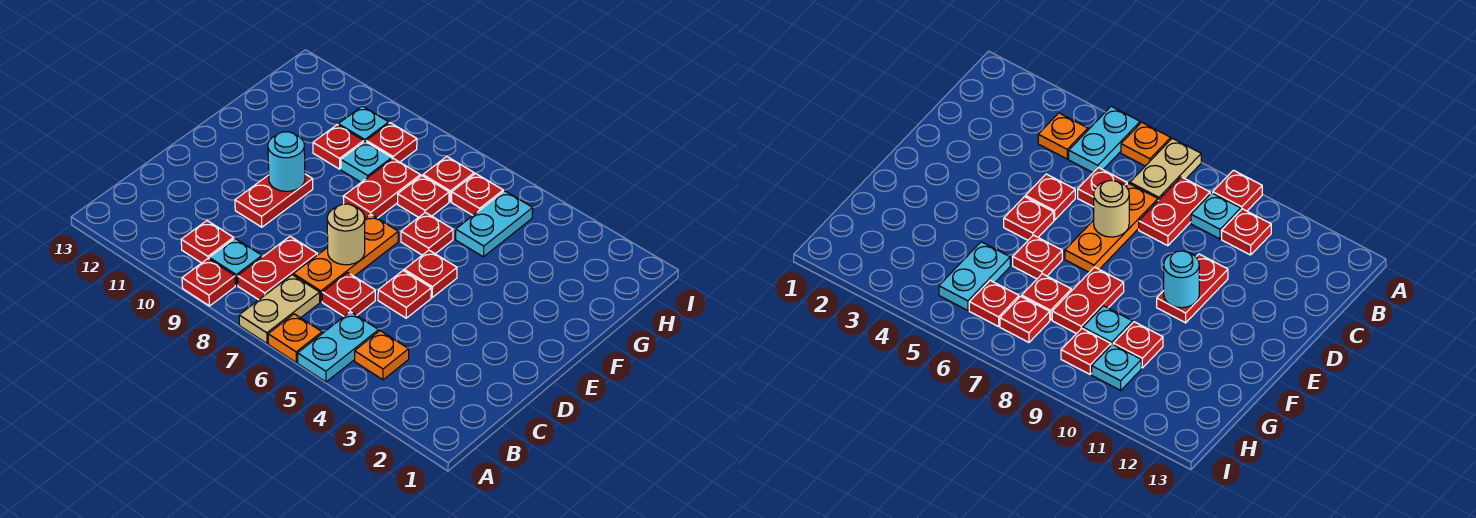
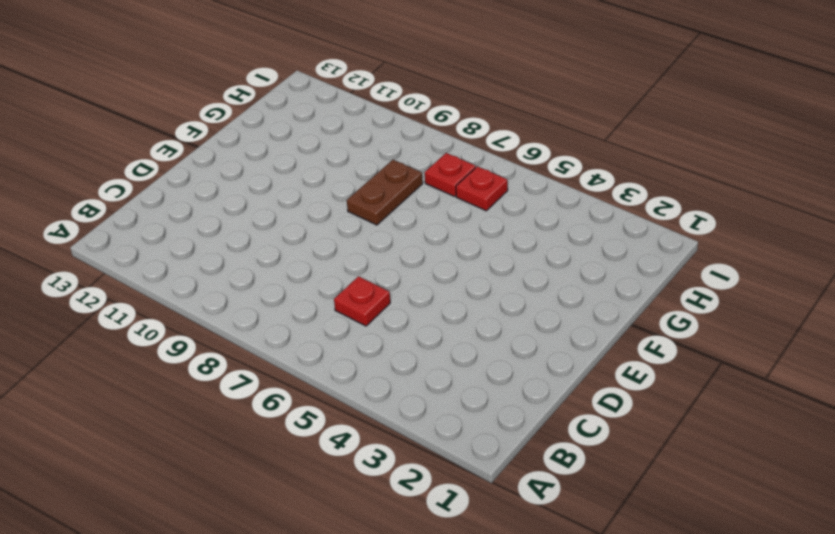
brown plate F8:G8 level 1 -> red plate F8:G8 level 1
none -> cyan plate A5:B5 level 1
none -> orange plate A6 level 1
none -> tan plate A7:B7 level 1

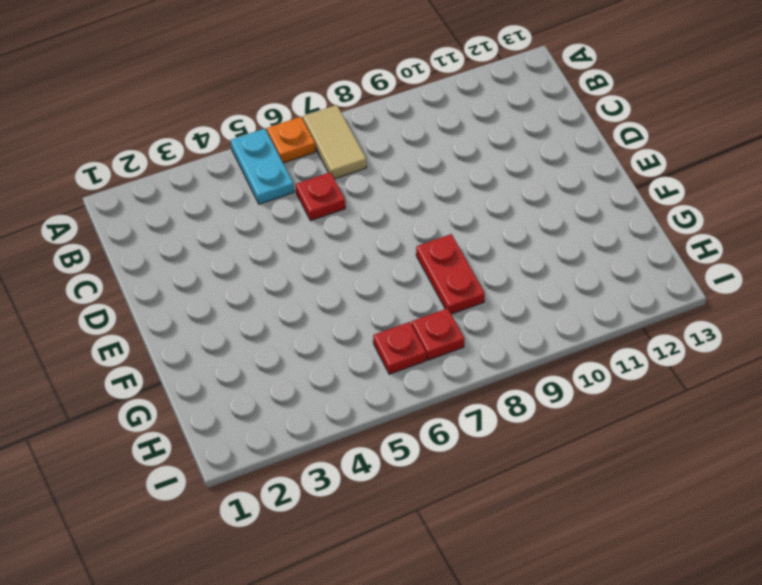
tan tile A7:B7 level 1 -> tan plate A7:B7 level 1
none -> red plate A9 level 1
none -> orange plate B4 level 1
none -> red plate B8:C8 level 1

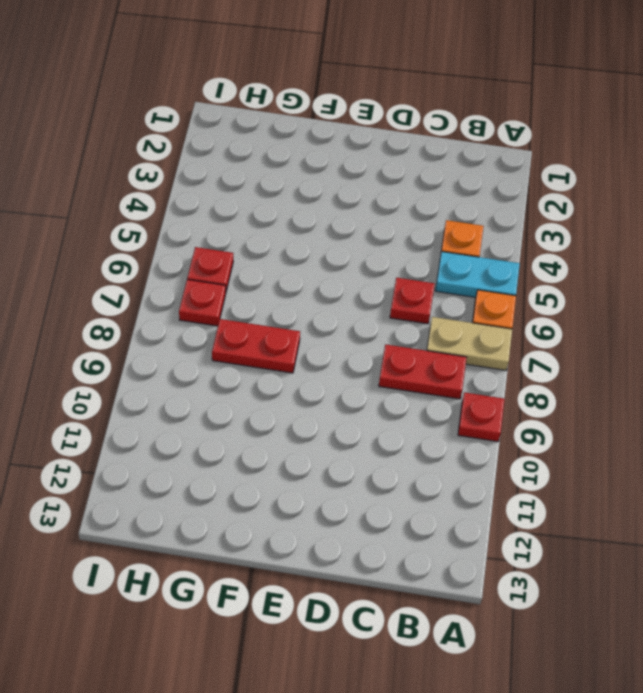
none -> cyan plate B9 level 1
none -> red plate B10 level 1
none -> orange plate C7:E7 level 1

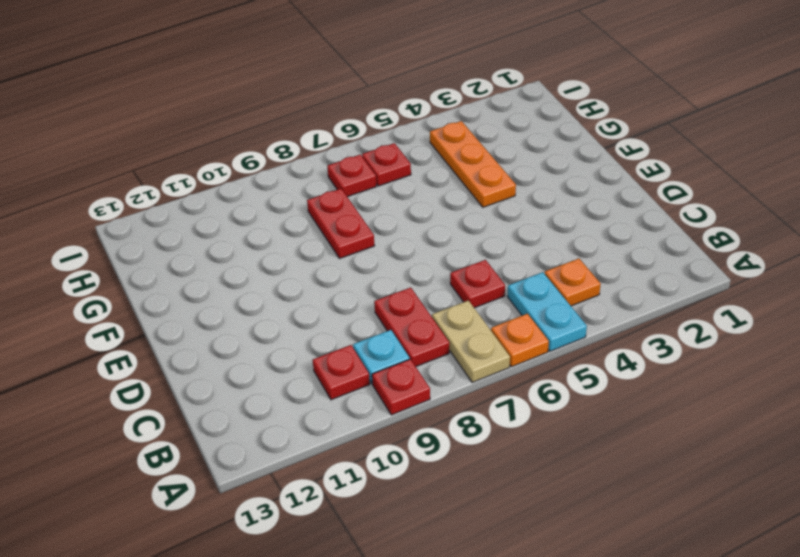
orange plate F4:H4 level 1 -> orange plate C7:E7 level 1
none -> red plate D5 level 1
none -> red plate D10:E10 level 1
none -> red plate E5 level 1

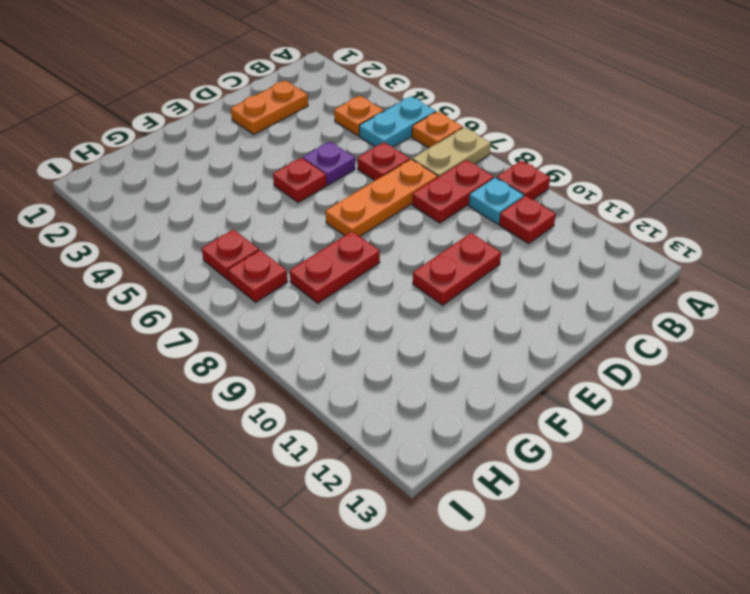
orange plate C2:D2 level 1 -> none
purple plate D5 level 1 -> red plate D5 level 1
none -> red plate F6 level 1
none -> cyan plate G5:H5 level 1
none -> red plate G7 level 1

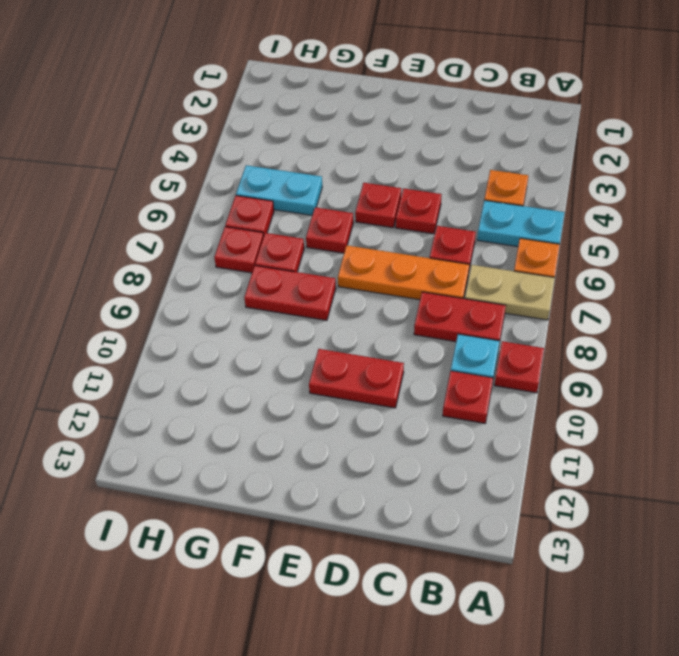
none -> cyan plate G9 level 1
none -> red plate G10 level 1
none -> red plate H9 level 1

